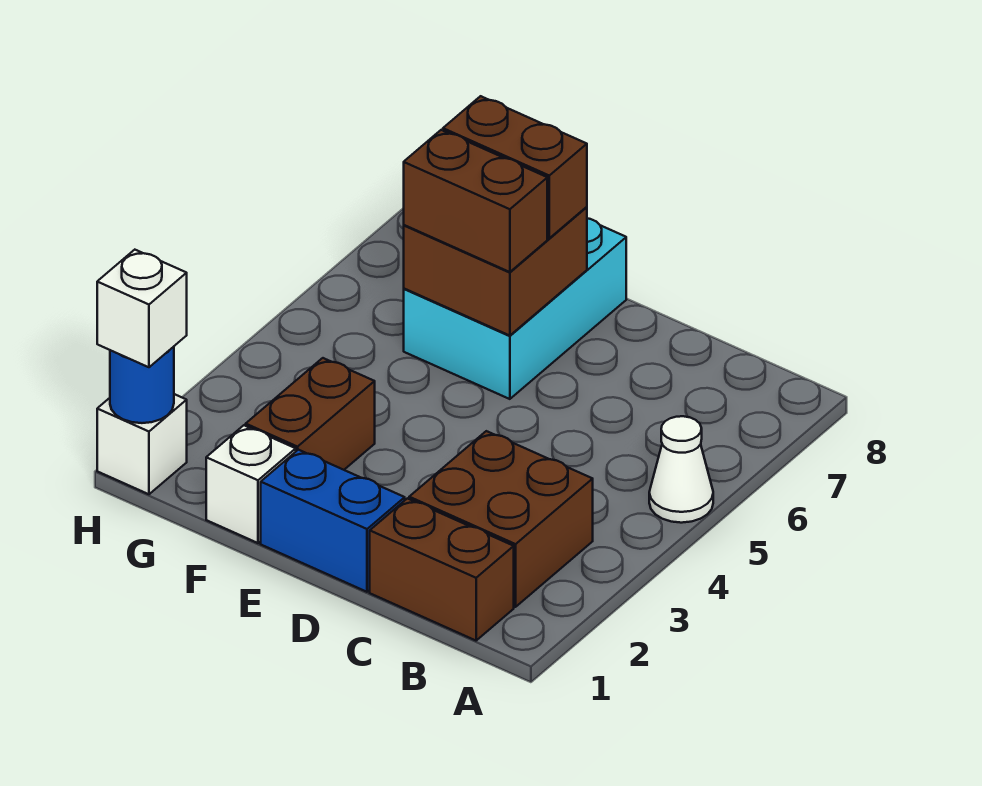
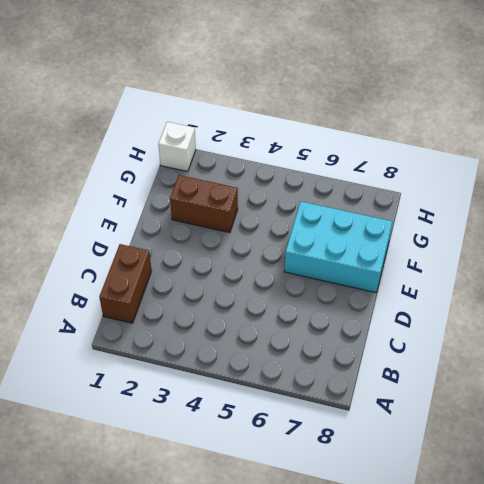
none -> white cone A5 level 1
none -> brown brick B2:C3 level 1
none -> blue brick D1:E1 level 1

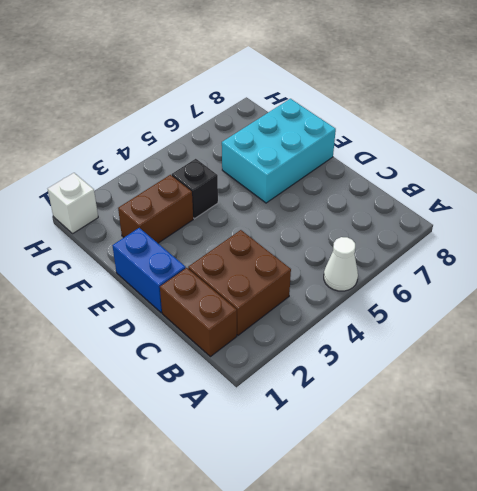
black brick F4 level 1 -> none
none -> white brick F1 level 1
none -> brown brick E6:F7 level 2
none -> blue round brick H1 level 2

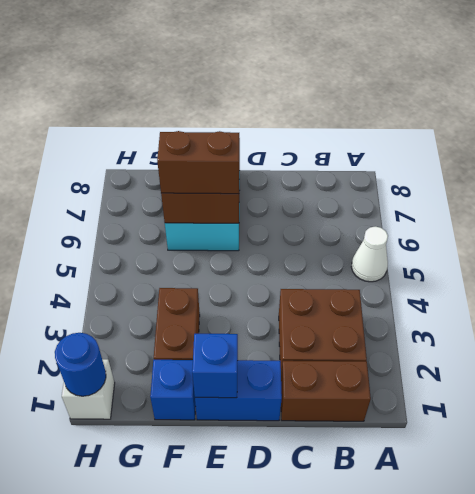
blue brick E1 level 2 -> none
blue brick F1 level 1 -> white brick F1 level 1
none -> brown brick E7:F7 level 3
none -> white brick H1 level 3

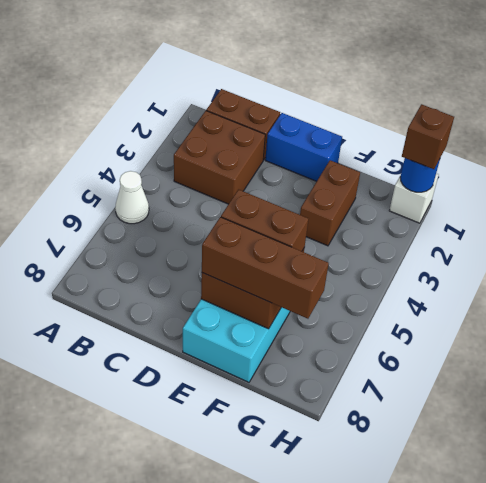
brown brick E7:G7 level 3 -> brown brick E7:F7 level 3
brown brick H1 level 3 -> white brick H1 level 3
none -> white brick F1 level 1

